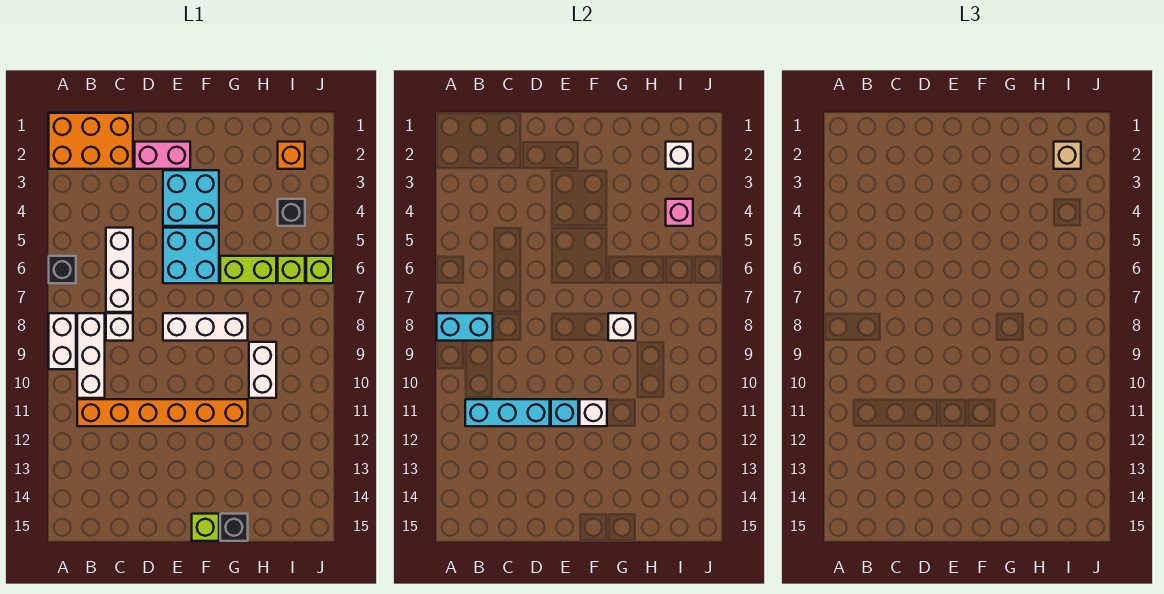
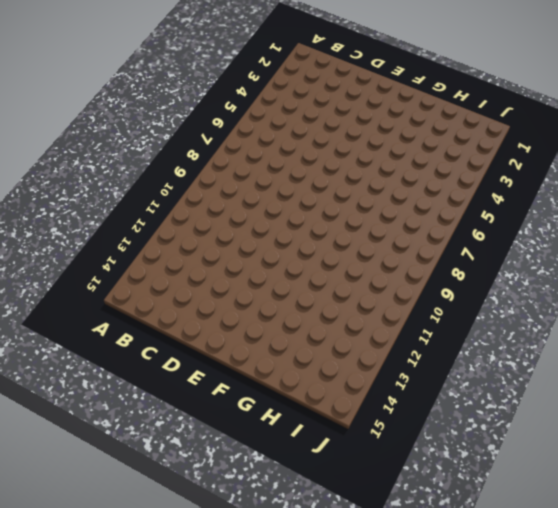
none -> orange brick A1:C2 level 1
none -> black brick A6 level 1
none -> white brick A8:A9 level 1

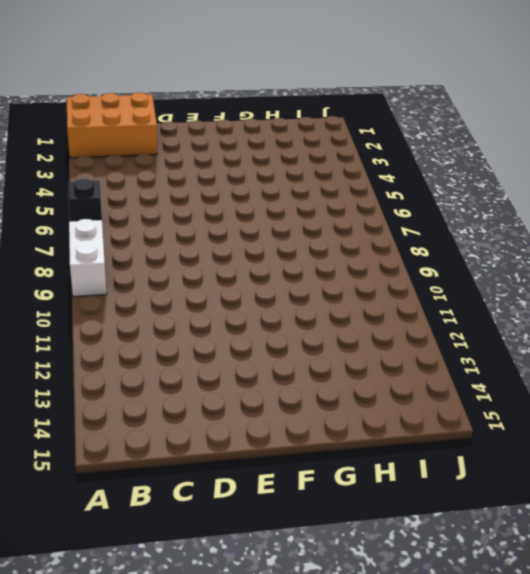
none -> white brick B8:B10 level 1
none -> orange brick B11:G11 level 1
none -> white brick C5:C7 level 1

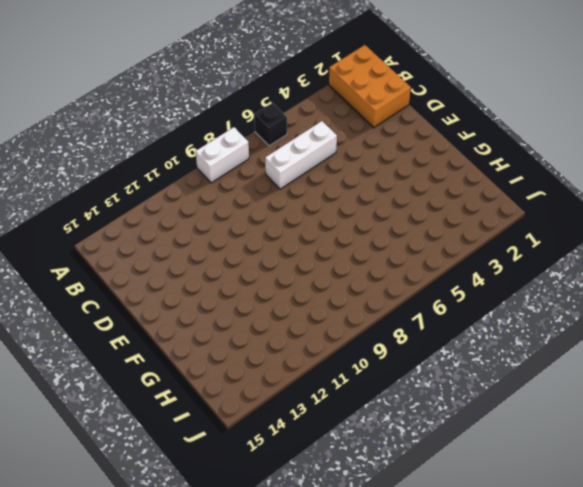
none -> white brick B8:B10 level 1
none -> orange brick B11:G11 level 1
none -> white brick C8 level 1

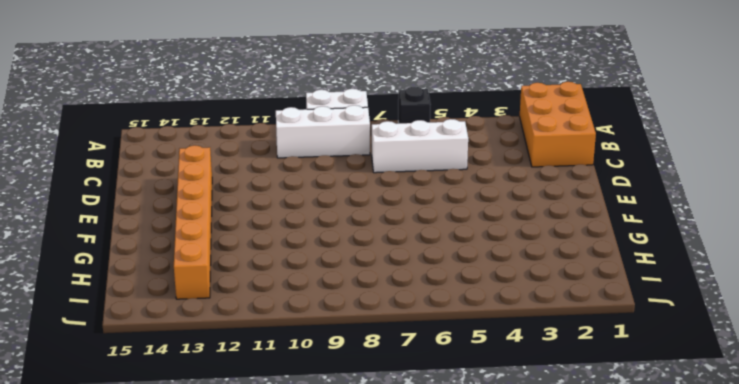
orange brick D13:I13 level 1 -> orange brick B11:G11 level 1
none -> white brick C8 level 1
none -> pink brick D2:E2 level 1
none -> cyan brick E3:F4 level 1

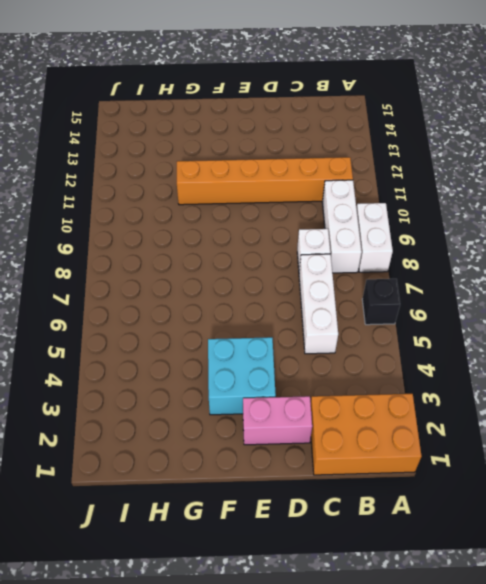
none -> cyan brick E5:F6 level 1
none -> white brick E8:G8 level 1
none -> lime brick F15 level 1

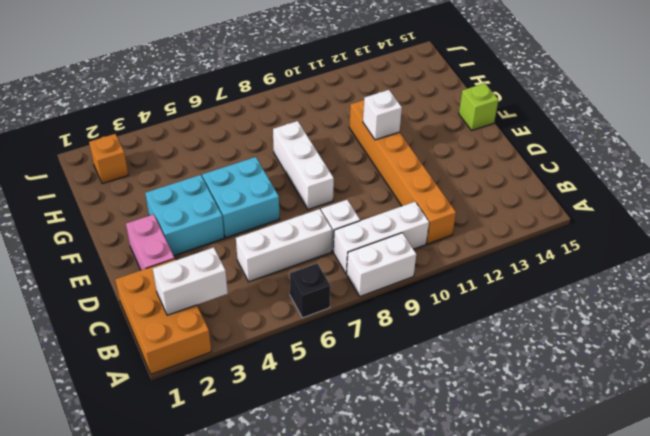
white brick B2:B3 level 2 -> white brick H9:H10 level 1
none -> lime brick G6:H6 level 1
none -> black brick G15 level 1
none -> black brick I4 level 1

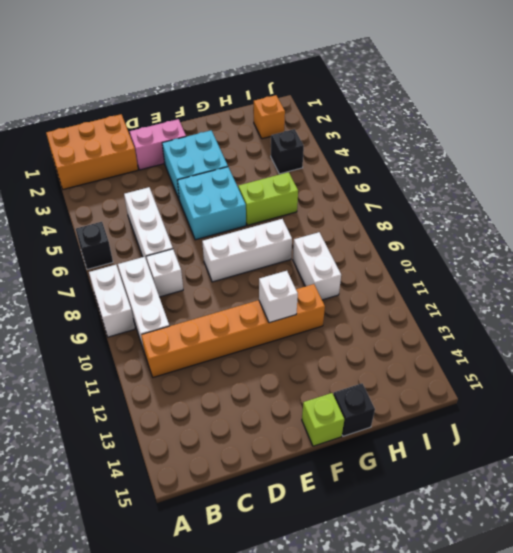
none -> lime brick I6 level 1
none -> lime brick J6 level 1
none -> cyan brick A8:B8 level 2

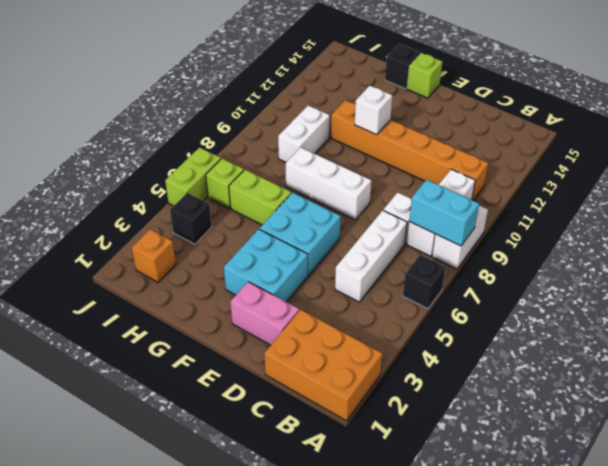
lime brick J5:J6 level 1 -> lime brick J6 level 1
none -> cyan brick B11:D11 level 2
none -> cyan brick E11 level 2
none -> white brick G8 level 2

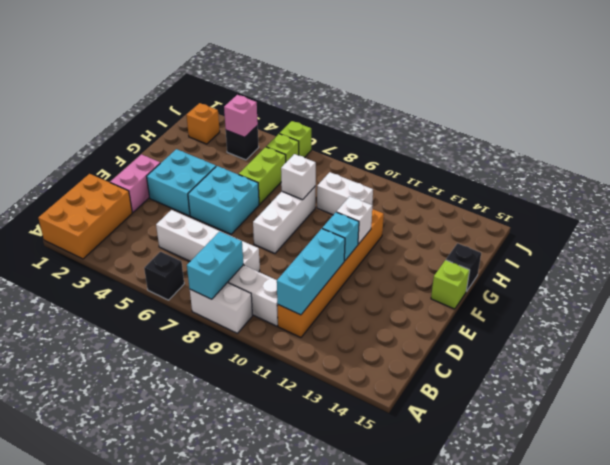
none -> white brick I2 level 2
none -> tan brick I2 level 3

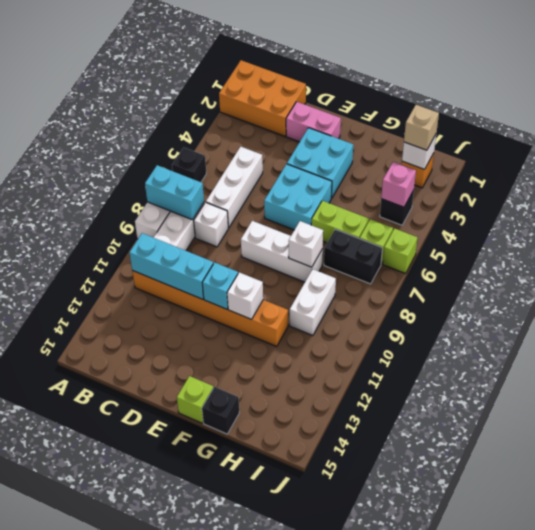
black brick H7:I7 level 1 -> none

